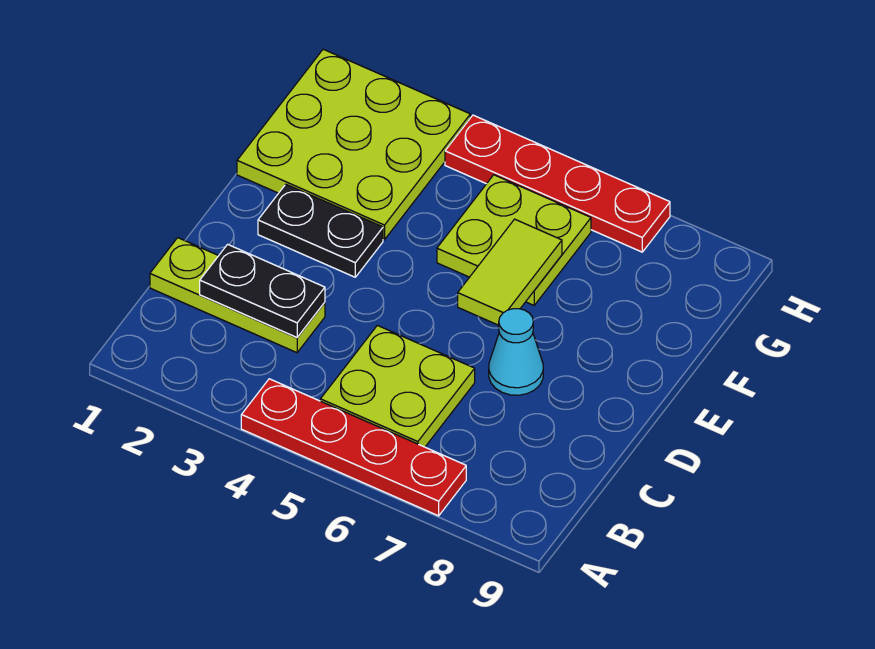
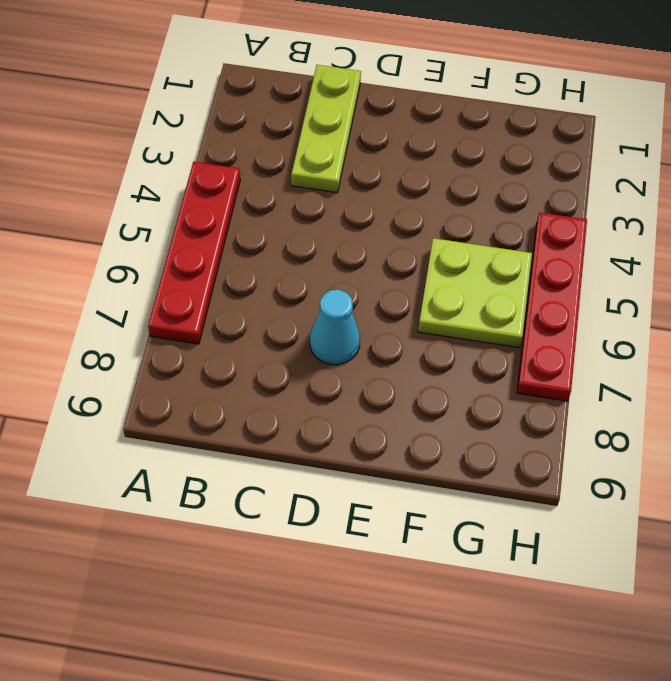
none -> lime plate B5:C6 level 1
none -> black plate E2:E3 level 1

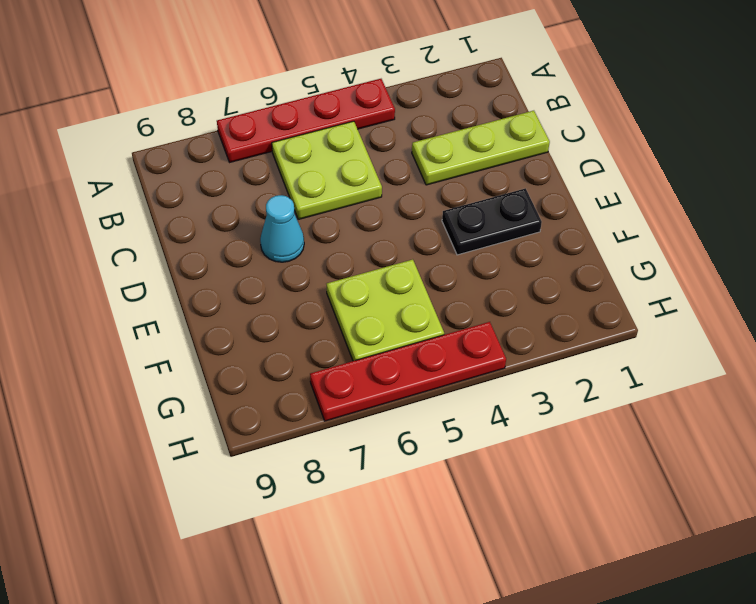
none -> lime plate F1:H3 level 1
none -> black plate C2:C3 level 2

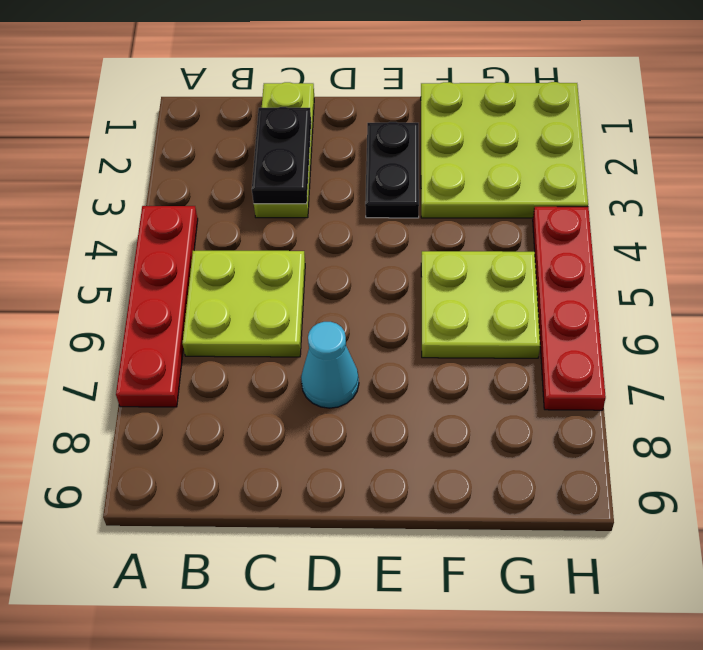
none -> lime tile E6:F6 level 2

